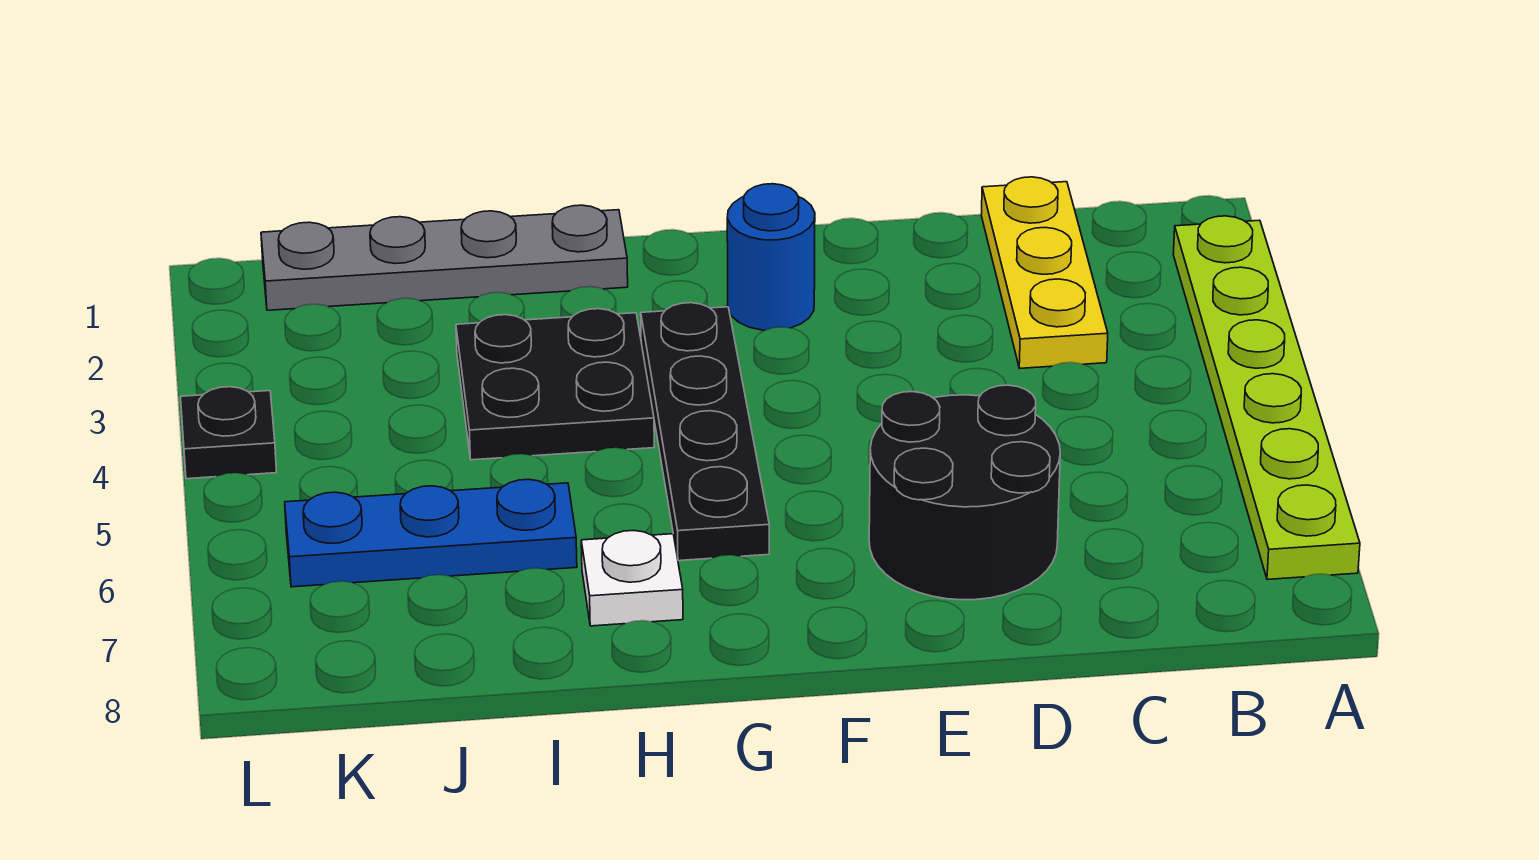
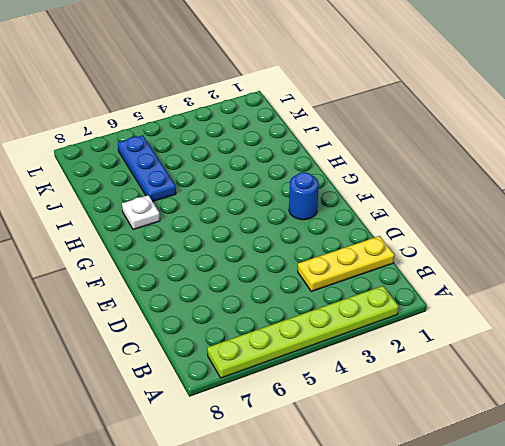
none -> black round brick D6:E7 level 1
none -> black plate G3:G6 level 1

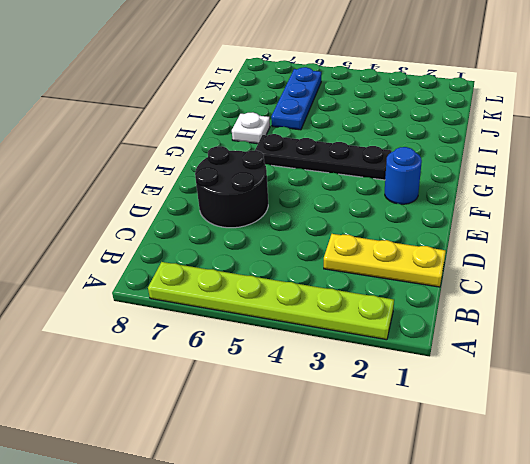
none -> grey plate H1:K1 level 1
none -> black plate H3:I4 level 1

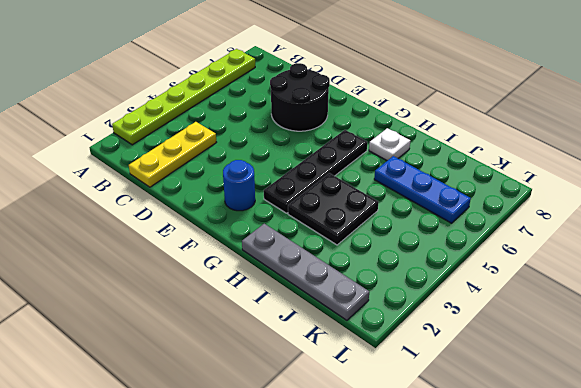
none -> black plate L4 level 1

